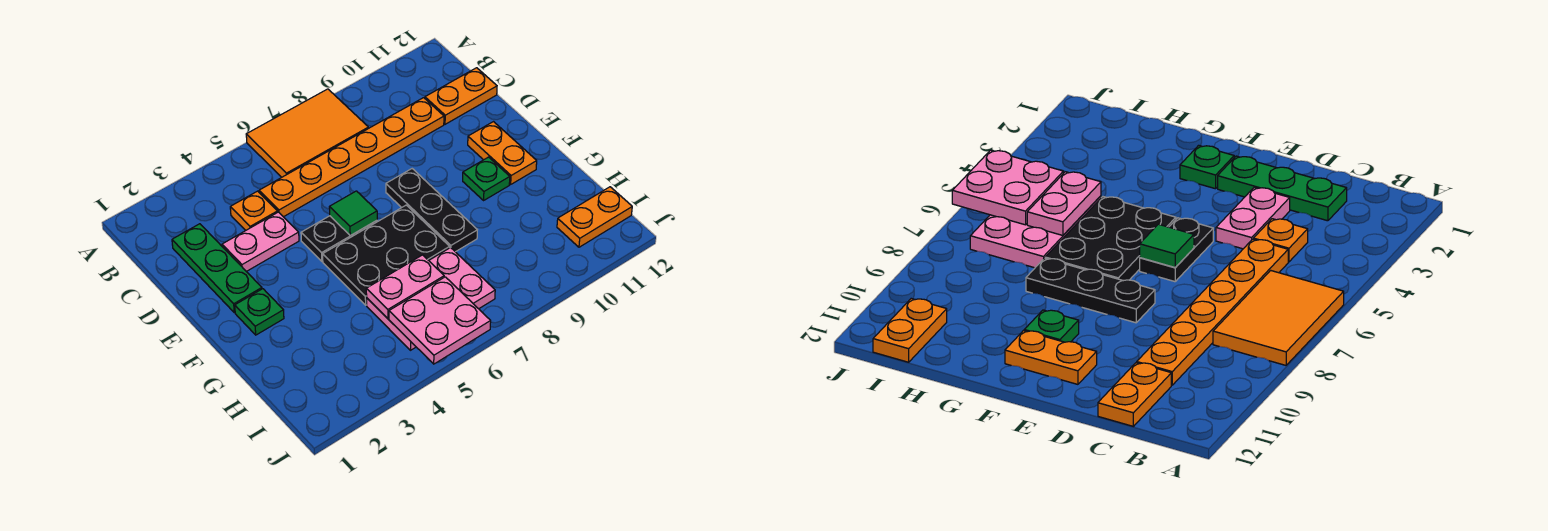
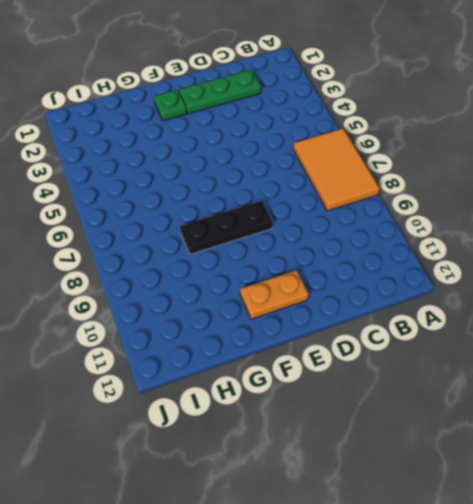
none -> orange plate C4 level 1
none -> orange plate C5:C10 level 1
none -> orange plate C11:C12 level 1

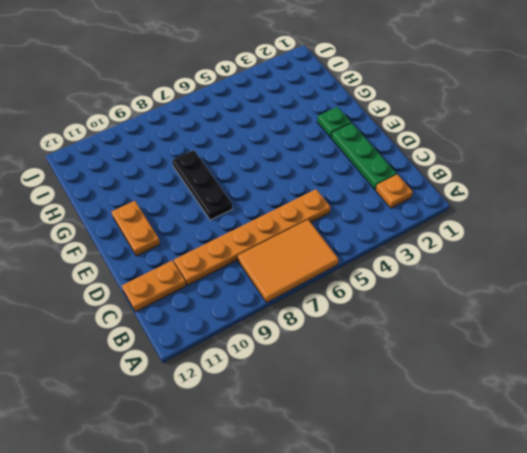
orange plate B2 level 1 -> orange plate C4 level 1
none -> pink plate D3:D4 level 1
none -> black plate E5:E6 level 1
none -> black plate F5:G7 level 1

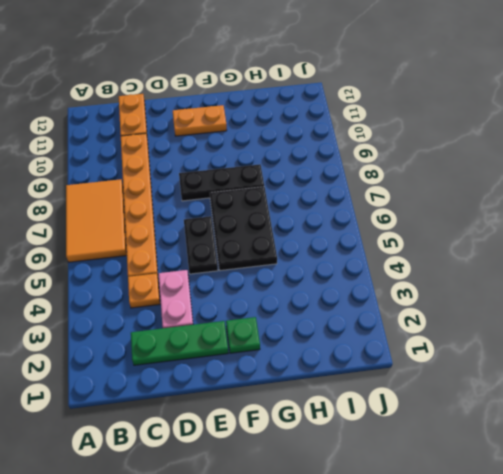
none -> green plate F10 level 1
none -> pink plate H5:I7 level 1
none -> orange plate I11:I12 level 1

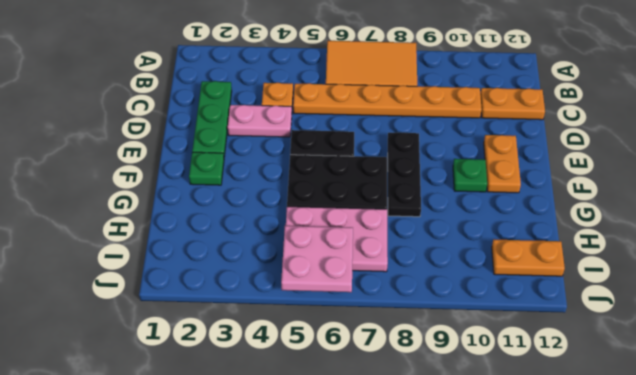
none -> green tile E6 level 2
none -> pink plate H5:H6 level 2

